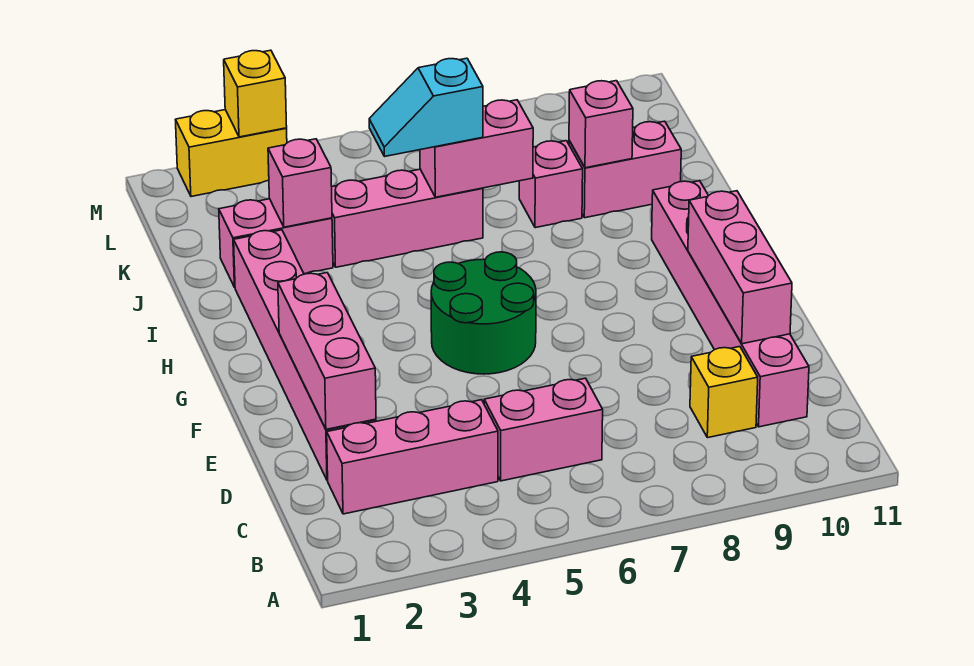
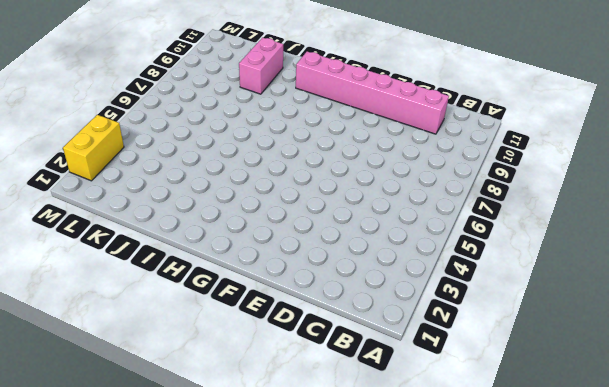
none -> pink brick C2:C4 level 1
none -> pink brick C5:C6 level 1
none -> yellow brick C9 level 1

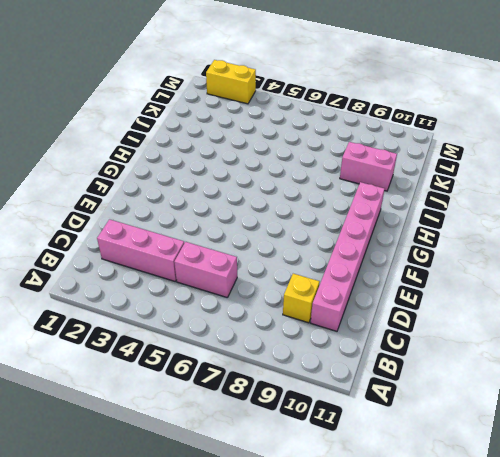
none -> pink brick D2:I2 level 1
none -> green round brick F5:G6 level 1
none -> pink brick J2:J3 level 1

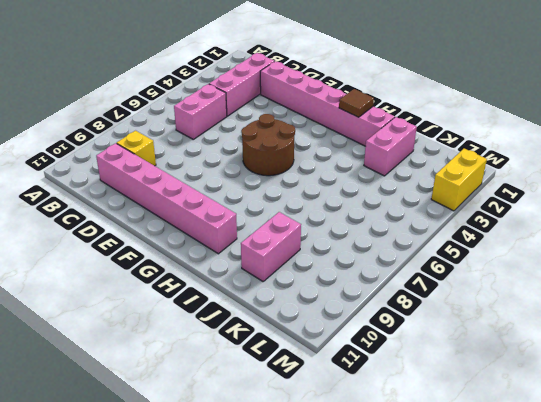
brown round brick F5:G6 level 1 -> green round brick F5:G6 level 1
brown tile H2 level 2 -> none
none -> pink brick J4:J6 level 1
none -> pink brick J8 level 1
none -> pink brick D2:F2 level 2

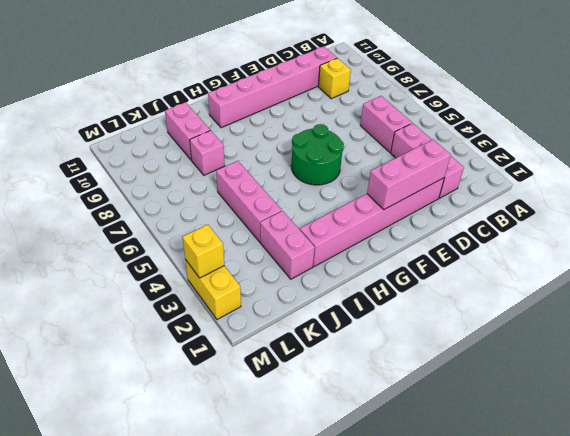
none -> pink brick D10:F10 level 2
none -> pink brick J3 level 2
none -> pink brick J6:J7 level 2

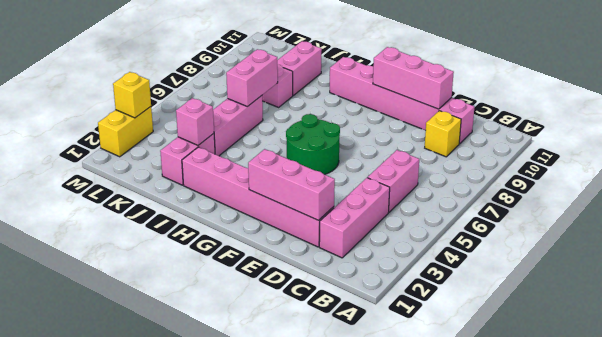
none -> pink brick J9 level 2
none -> cyan slope J5:J6 level 3 top 6

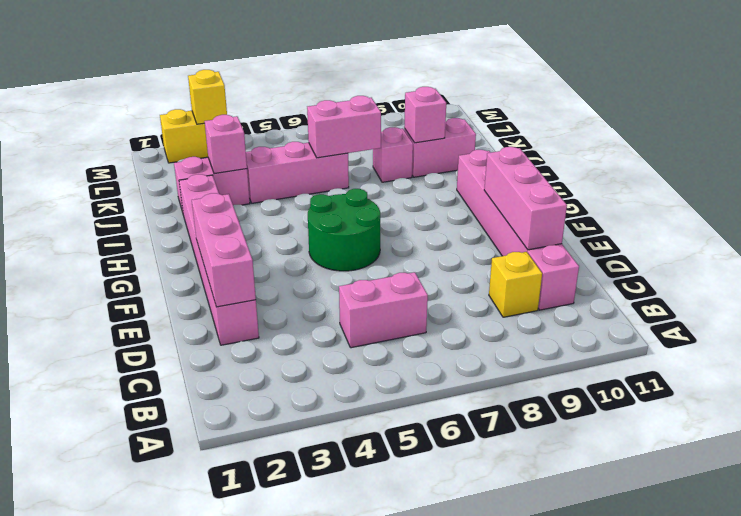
none -> pink brick C2:C4 level 1
none -> cyan slope J5:J6 level 3 top 6

